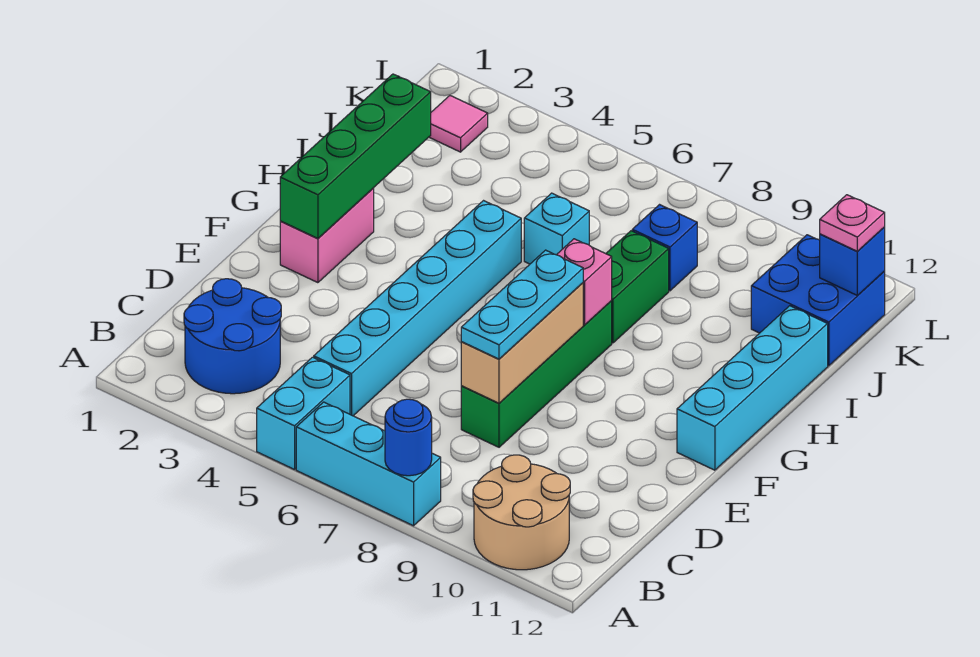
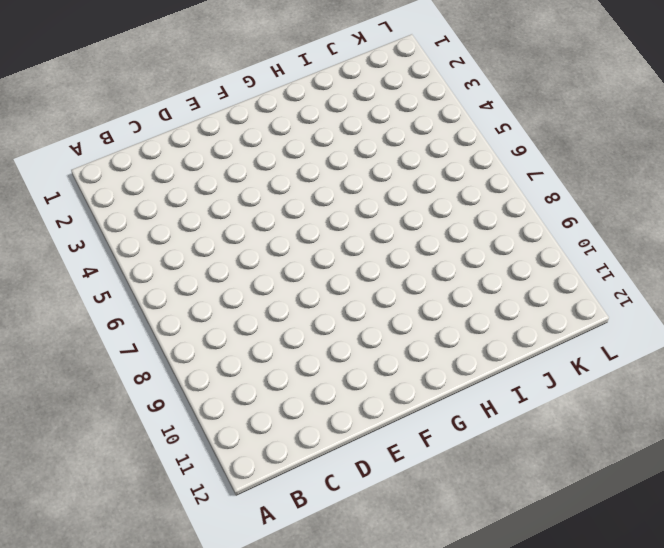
none -> cyan brick A5:B5 level 1
none -> cyan brick A6:A8 level 1
none -> tan round brick A10:B11 level 1

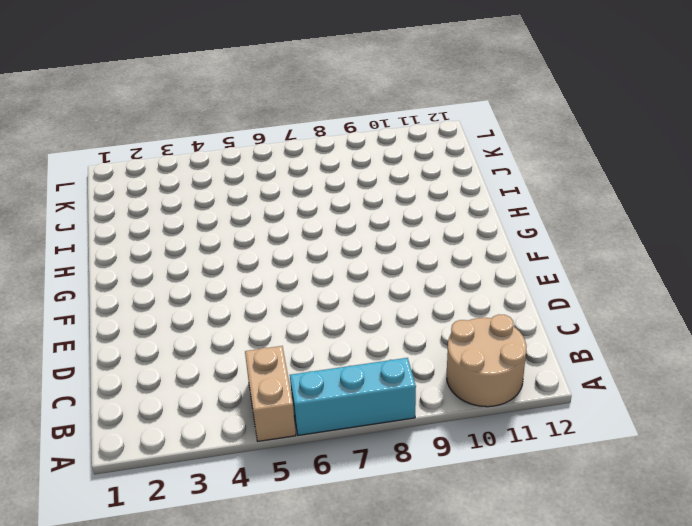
tan brick A5:B5 level 1 -> cyan brick A5:B5 level 1
none -> blue round brick B2:C3 level 1
none -> cyan brick C5:H5 level 1
none -> green brick D8:G8 level 1

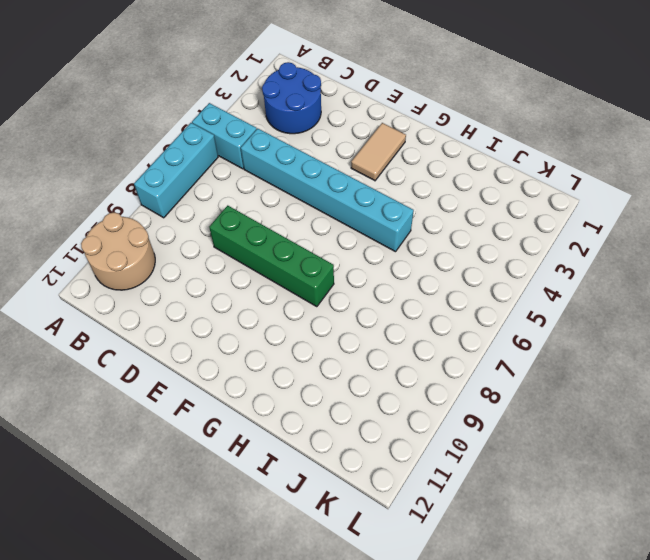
tan tile F2:F3 level 1 -> pink brick F2:G2 level 1
none -> cyan brick F12:I12 level 1
none -> green brick H8:I8 level 1
none -> cyan brick I6 level 1

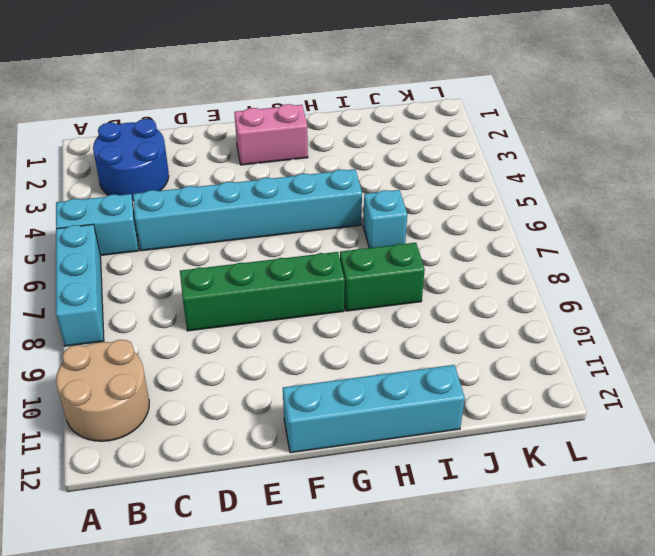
none -> blue brick J8 level 1
none -> blue brick J11:K12 level 1
none -> pink tile K2 level 1

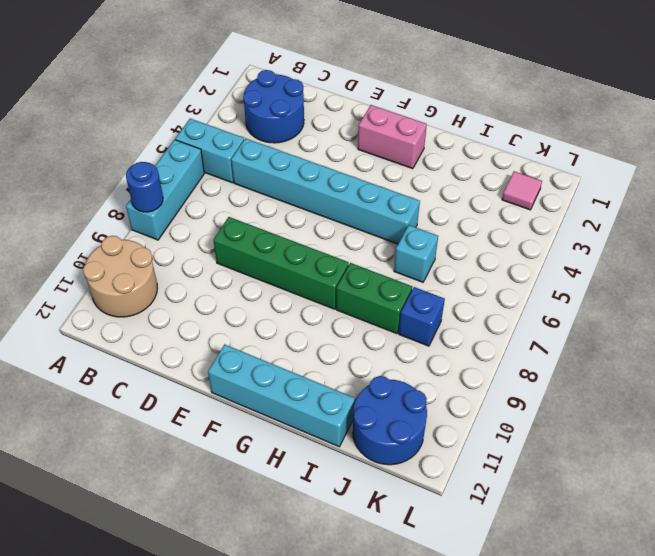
blue round brick J11:K12 level 1 -> blue brick J11:K12 level 1
none -> tan brick D8:F8 level 2
none -> green brick F2:I2 level 2
none -> pink brick G8 level 2

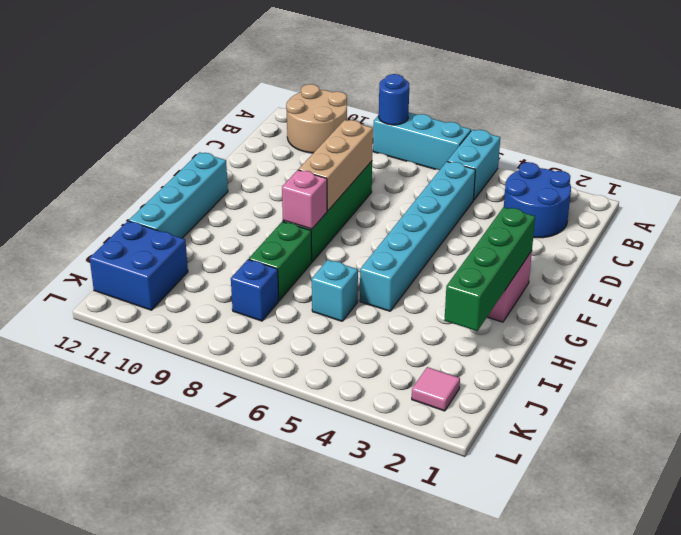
none -> blue brick K12 level 2
none -> cyan plate D8:F8 level 3
none -> pink plate K12 level 3

